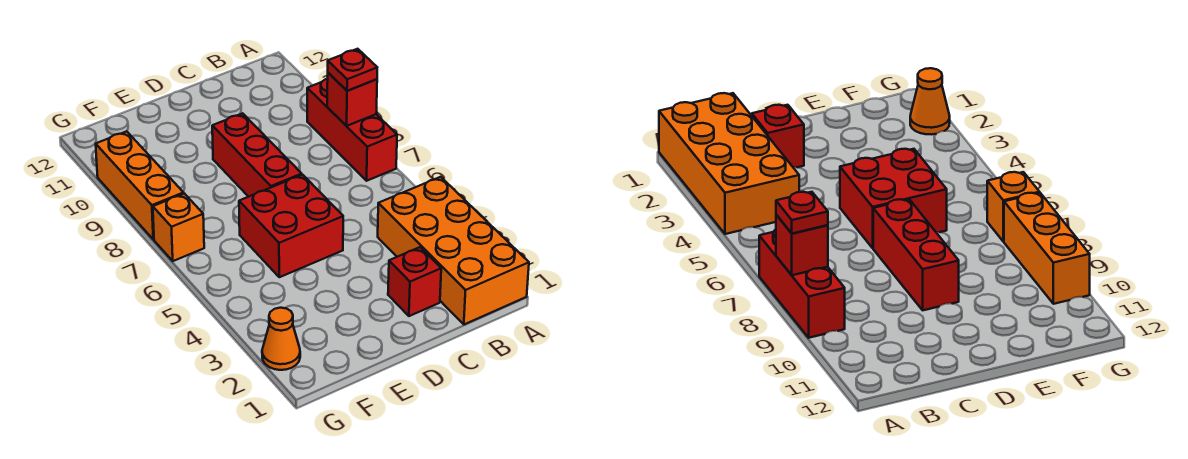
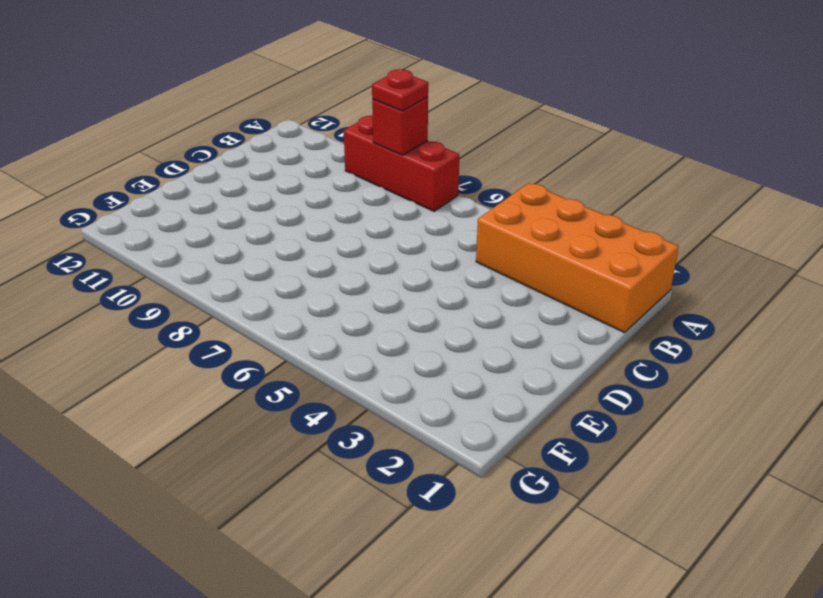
none -> red brick C2 level 1
none -> red brick D5:E6 level 1

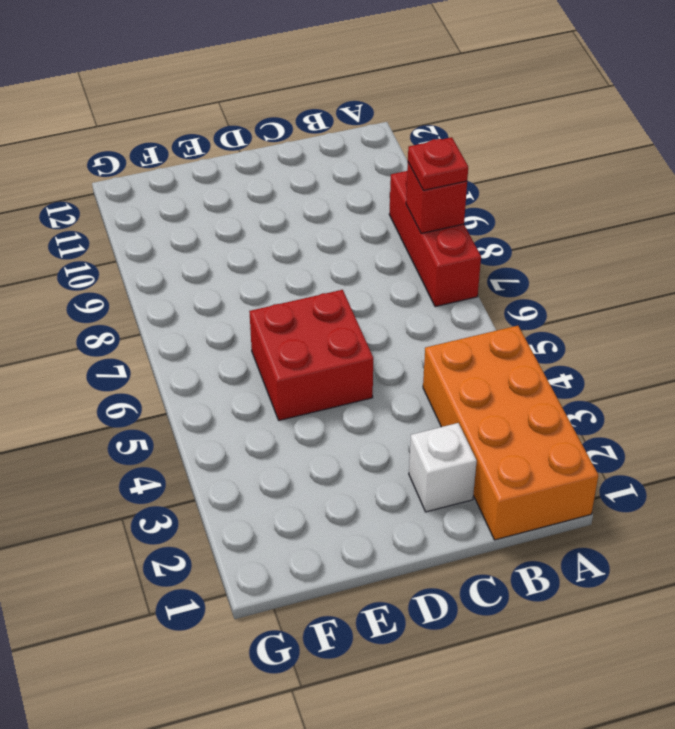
white brick C2 level 1 -> red brick C2 level 1
none -> red brick D7:D9 level 1
none -> orange cone G2 level 1

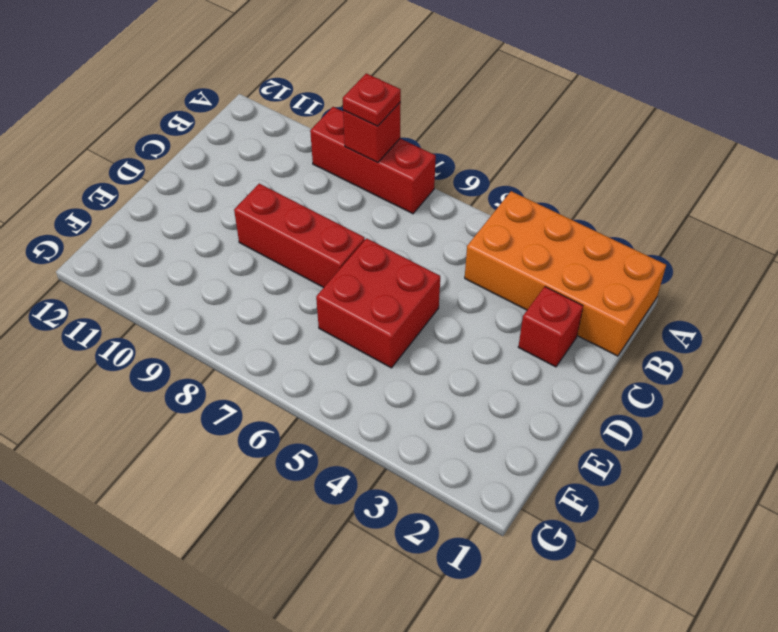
none -> orange cone G2 level 1
none -> orange brick G7 level 1

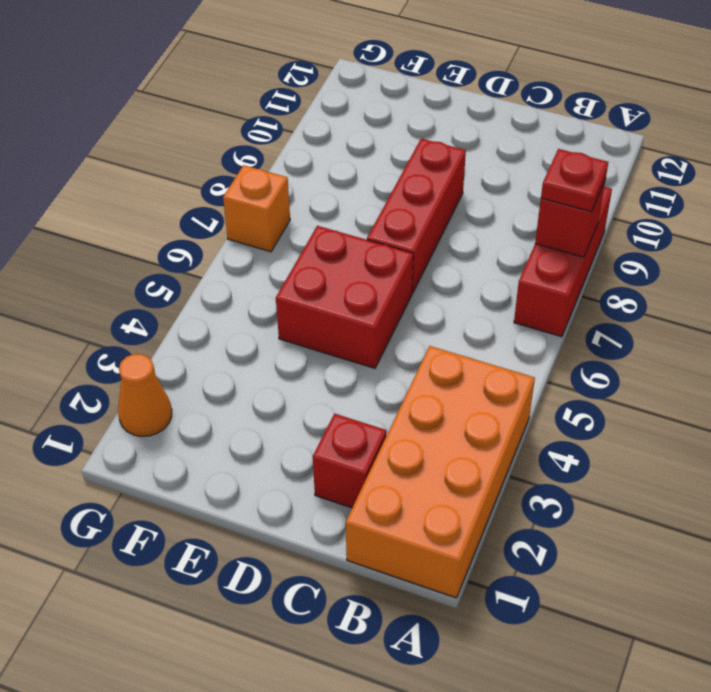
none -> orange brick G8:G10 level 1

